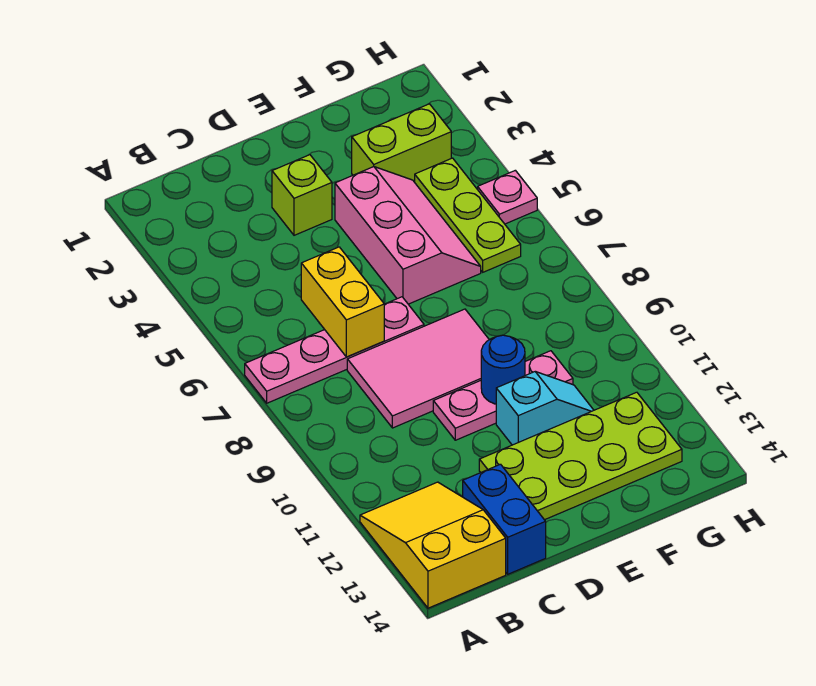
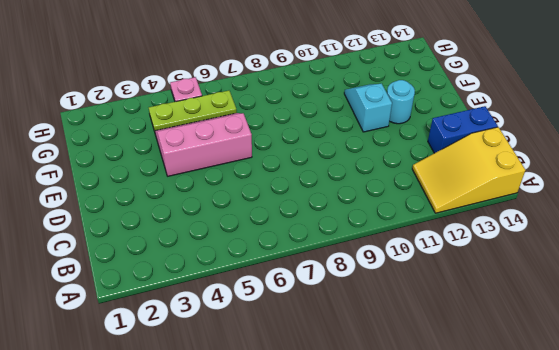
cyan round brick E12 level 1 -> lime plate D12:G13 level 1
none -> pink plate A7:D7 level 1
none -> pink tile C8:E9 level 1
none -> lime brick D3 level 1

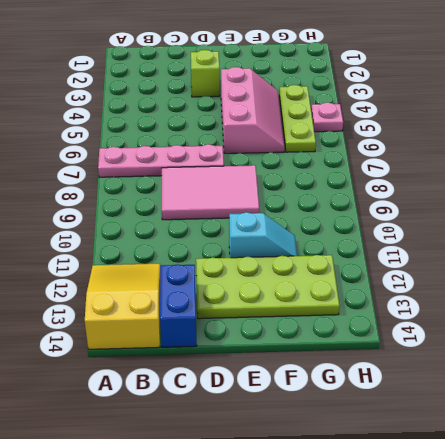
none -> pink plate D10:F10 level 1
none -> lime brick F3:G3 level 1
none -> yellow brick C6:C7 level 2

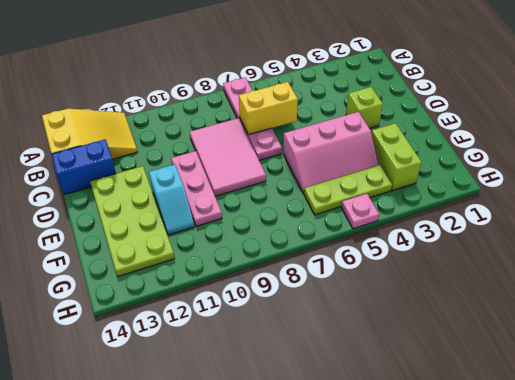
none -> blue round brick E10 level 2

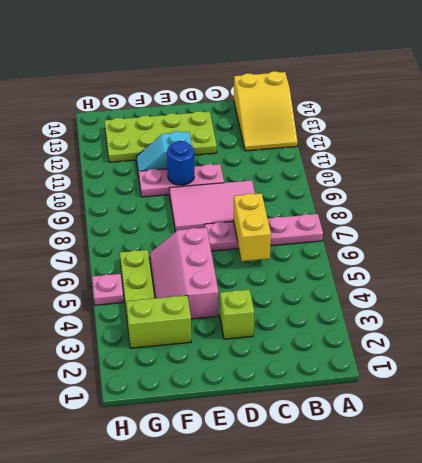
none -> blue brick C13:C14 level 1

